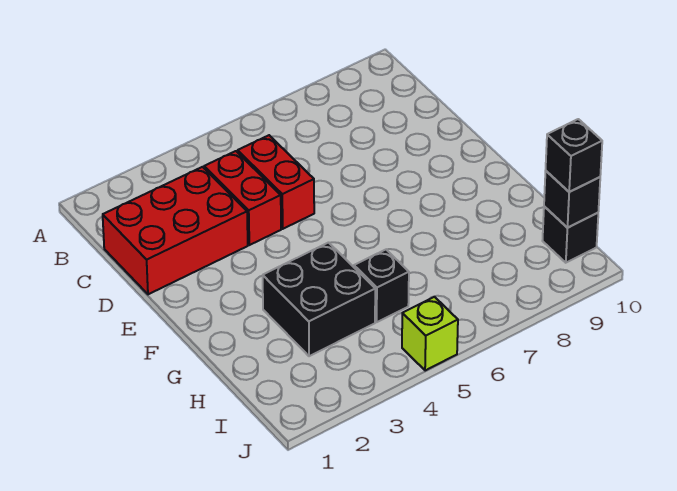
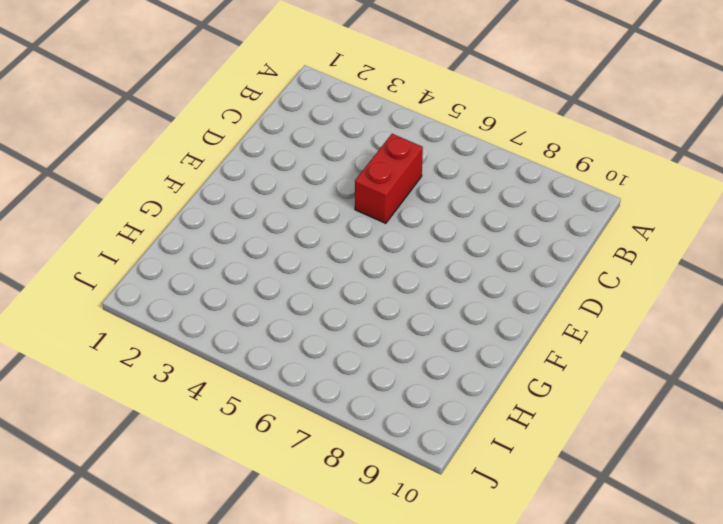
none -> red brick C1:D3 level 1
none -> red brick C4:D4 level 1

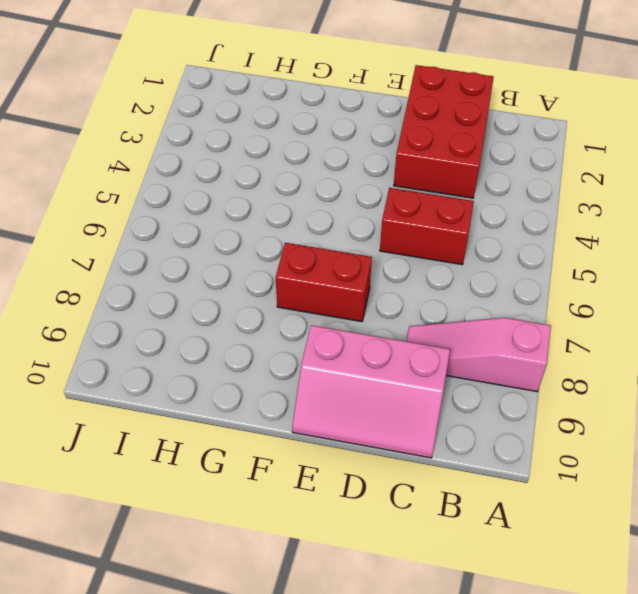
pink slope A8:C8 level 1 top A -> none
pink slope C9:E10 level 1 top 9 -> none
red brick E7:F7 level 1 -> red brick C4:D4 level 1
none -> black brick G3:H4 level 1
none -> black brick H5 level 1

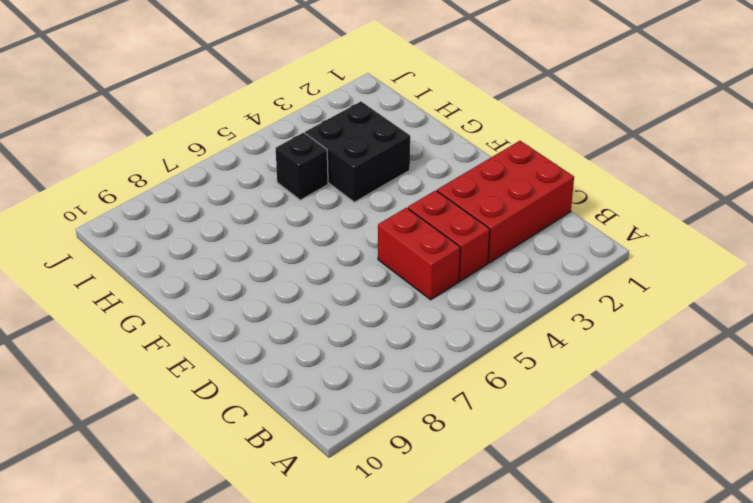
none -> black brick I10 level 1
none -> lime brick J5 level 1

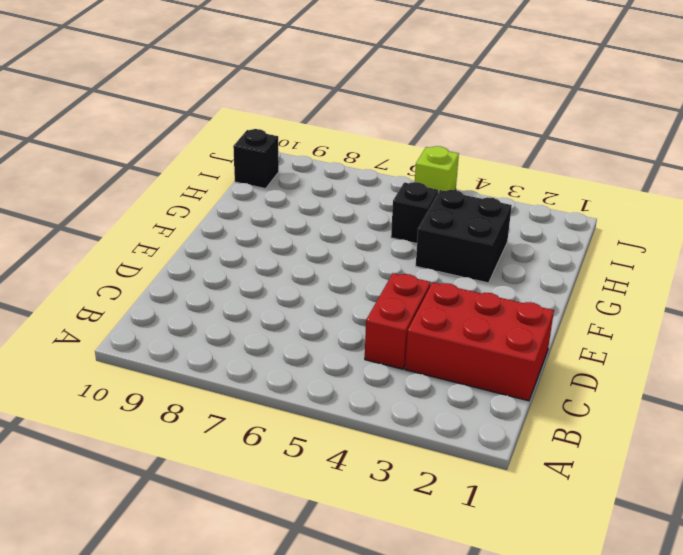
none -> red brick C5:D5 level 1
none -> black brick I10 level 2

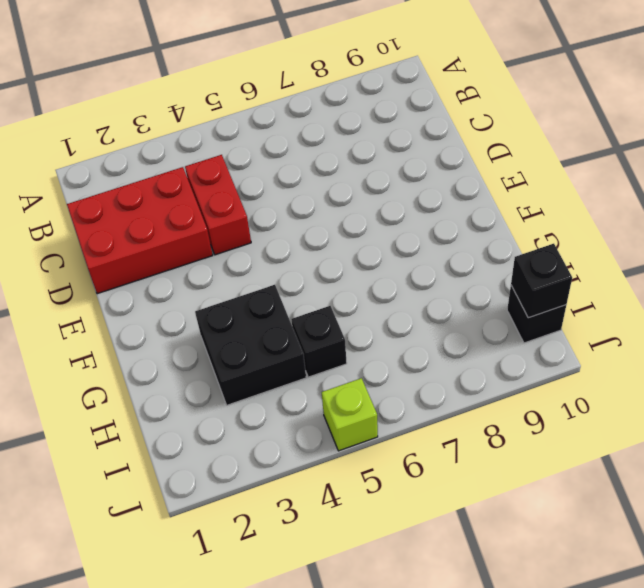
none -> red brick C5:D5 level 1
none -> black brick I10 level 3

